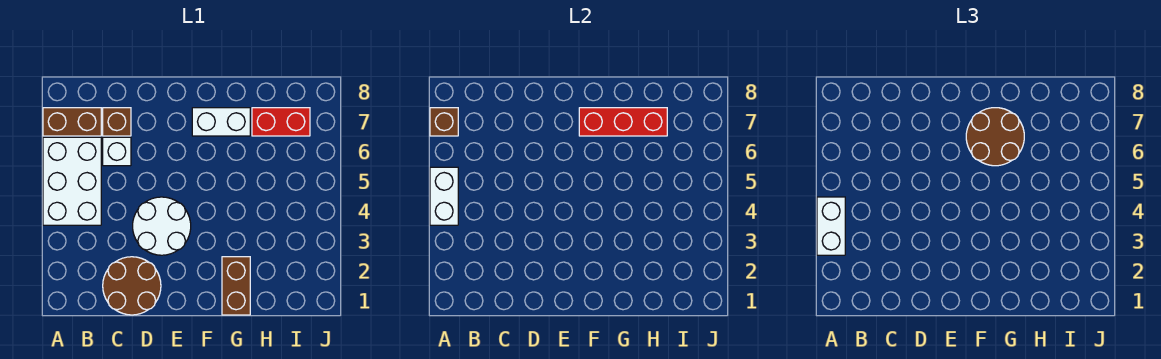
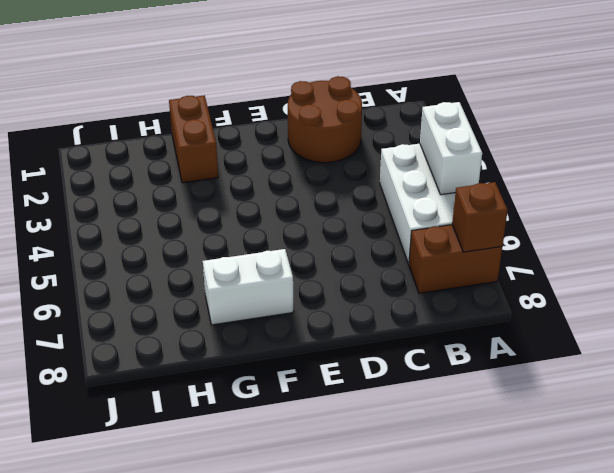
none -> white brick C6 level 1
none -> brown brick C7 level 1
none -> white round brick D3:E4 level 1

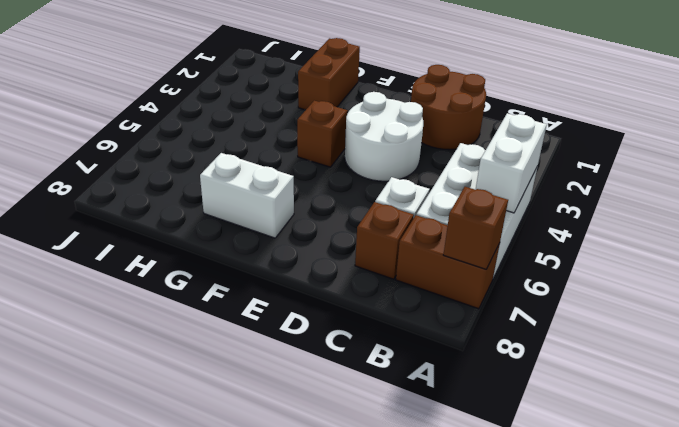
brown brick F4 level 1 -> none
none -> red brick H7:I7 level 1
none -> red brick F7:H7 level 2
none -> white brick A3:A4 level 3

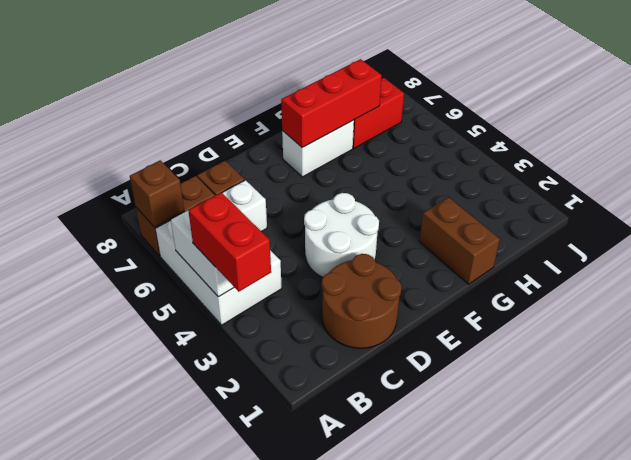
red brick A3:A4 level 3 -> white brick A3:A4 level 3
none -> brown round brick F6:G7 level 3

